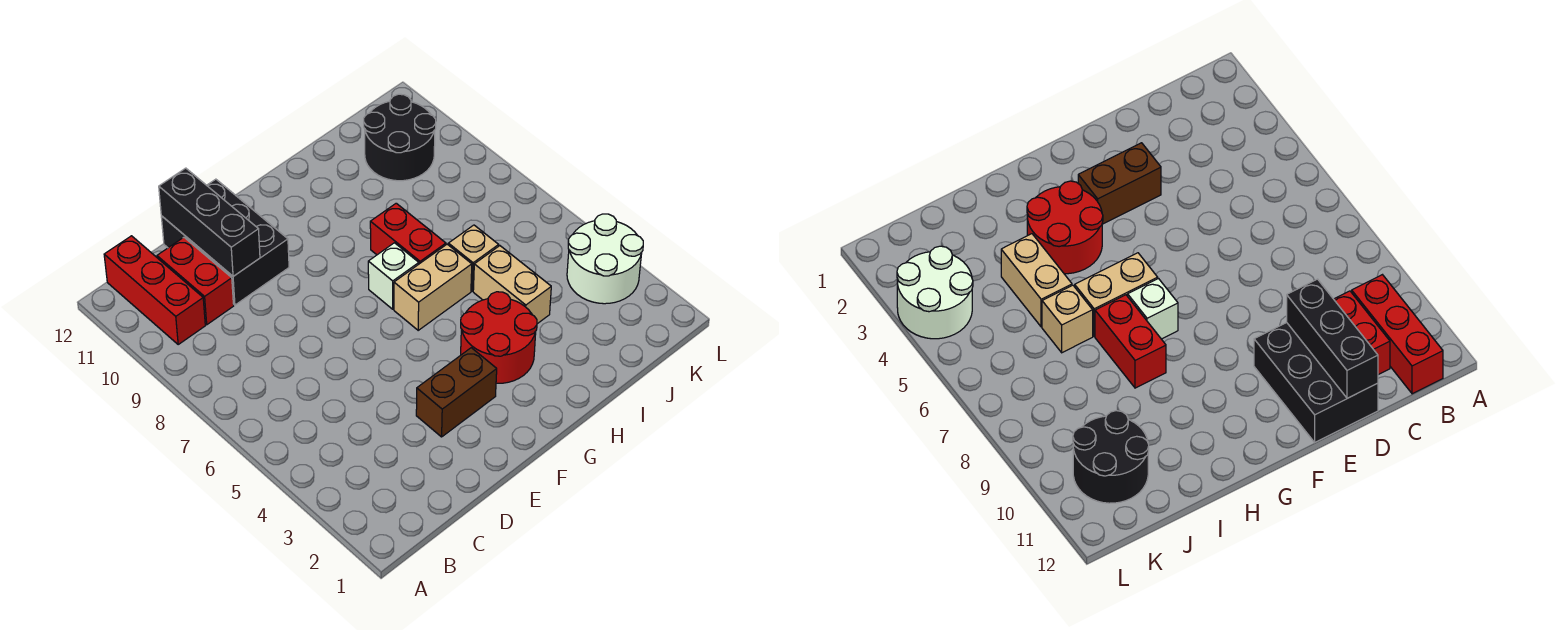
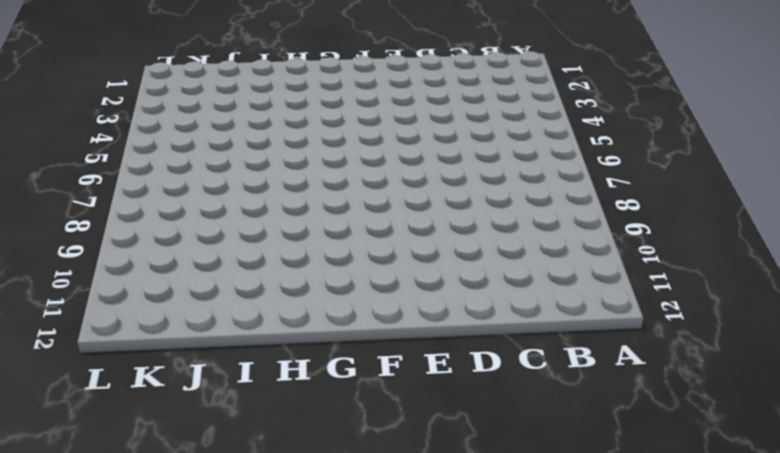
none -> red brick B10:B12 level 1
none -> red brick C10:C11 level 1
none -> black brick D10:E12 level 1

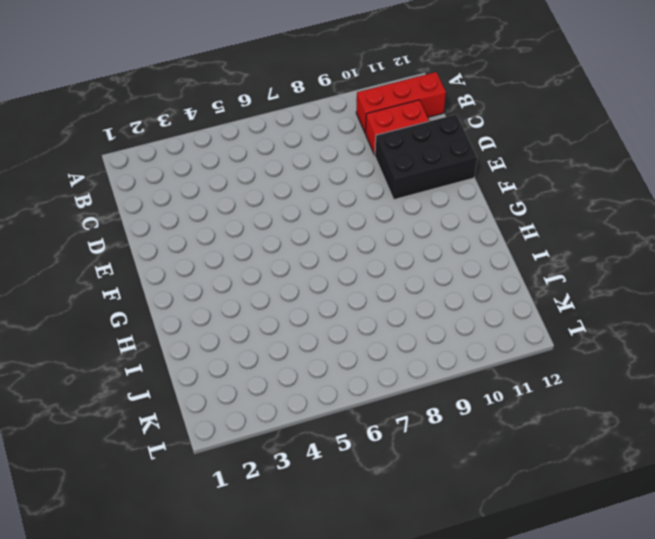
none -> brown brick E3:F3 level 1
none -> red round brick G3:H4 level 1
none -> tan brick G6:H6 level 1

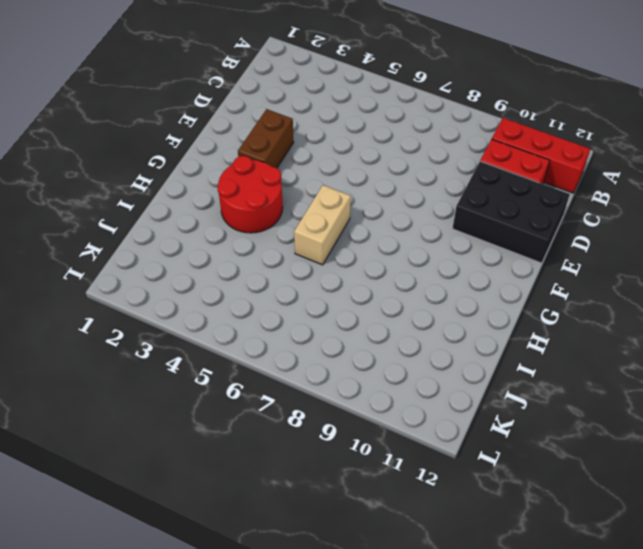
none -> white brick G7 level 1
none -> red brick H7:H8 level 1
none -> tan brick I4:I5 level 1

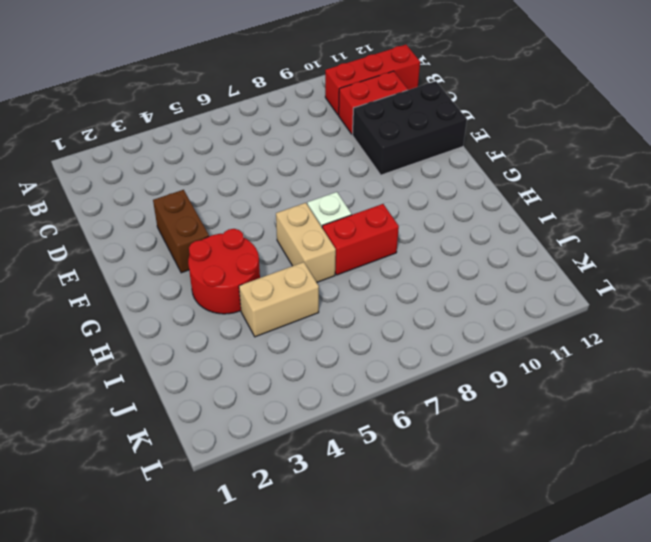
none -> tan brick I6 level 1
none -> black round brick J10:K11 level 1
none -> white round brick K3:L4 level 1

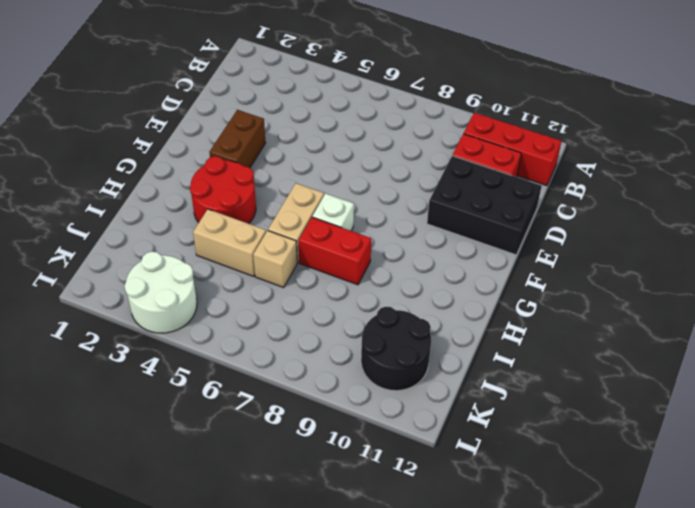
none -> black brick D10:D12 level 2

